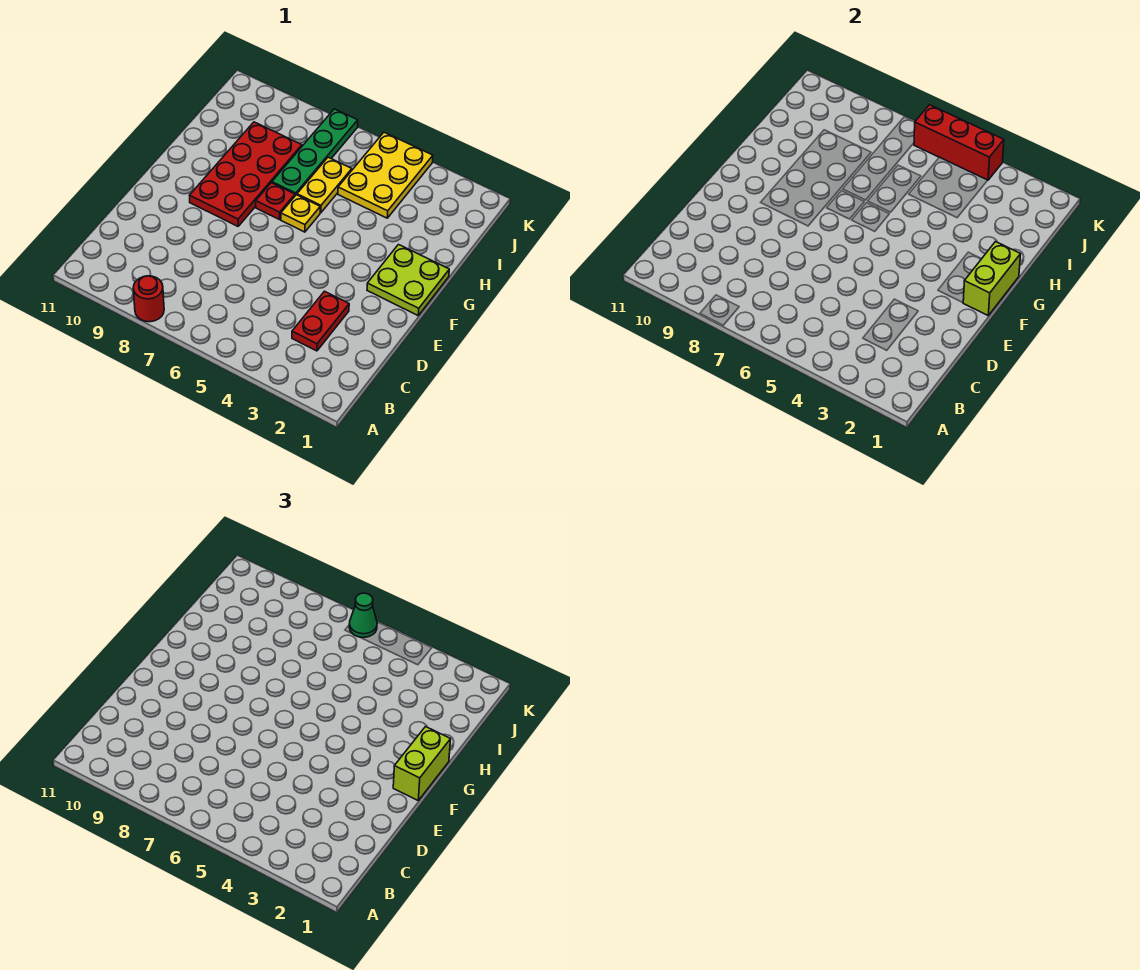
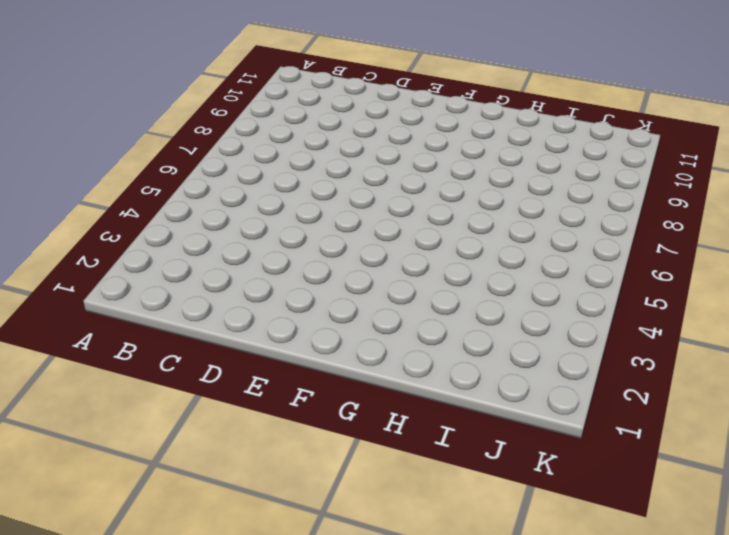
none -> red round brick A8 level 1
none -> red plate C3:D3 level 1
none -> lime plate F1:G2 level 1

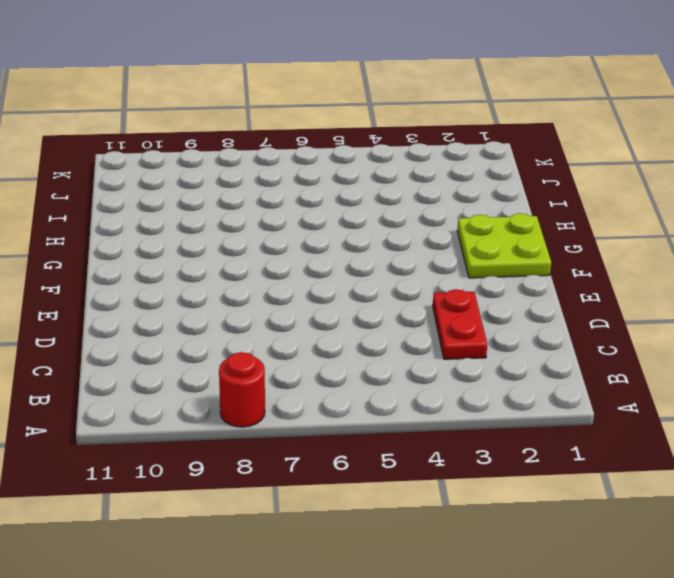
none -> red plate F8:I9 level 1
none -> yellow plate G6 level 1
none -> red plate G7 level 1

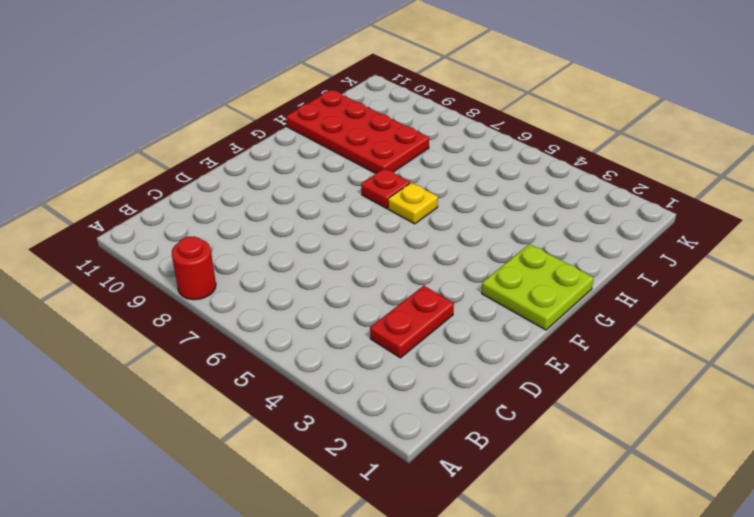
red plate H8:I11 level 1 -> red plate F8:I9 level 1
none -> yellow plate H6:I6 level 1
none -> green plate H7:K7 level 1
none -> yellow plate I4:K5 level 1

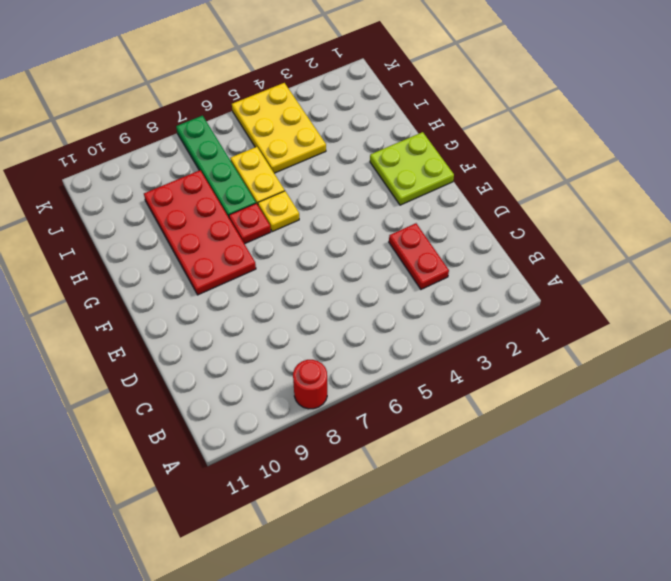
none -> lime brick F1:G1 level 2
none -> red brick K4:K6 level 2
none -> lime brick F1:G1 level 3

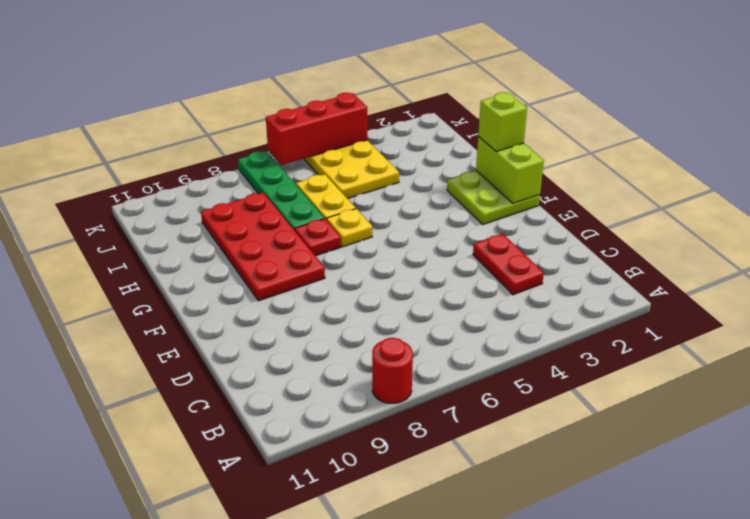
lime brick G1 level 3 -> lime brick F1:G1 level 3
none -> green cone K6 level 3

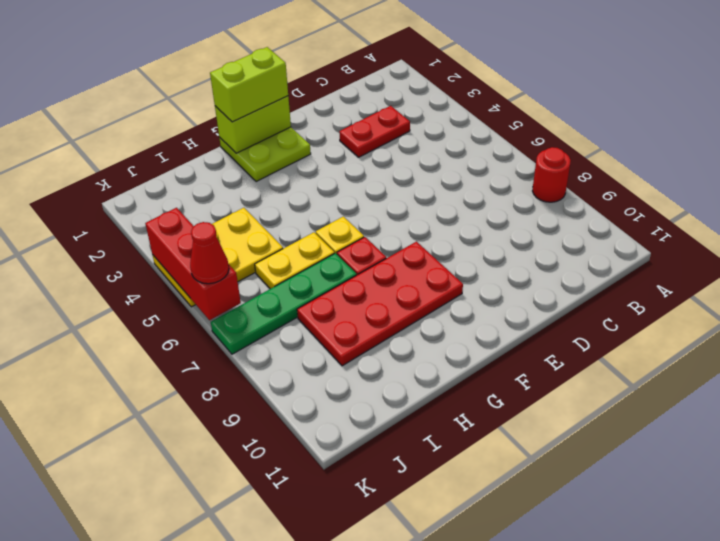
red cone K6 level 3 -> green cone K6 level 3

